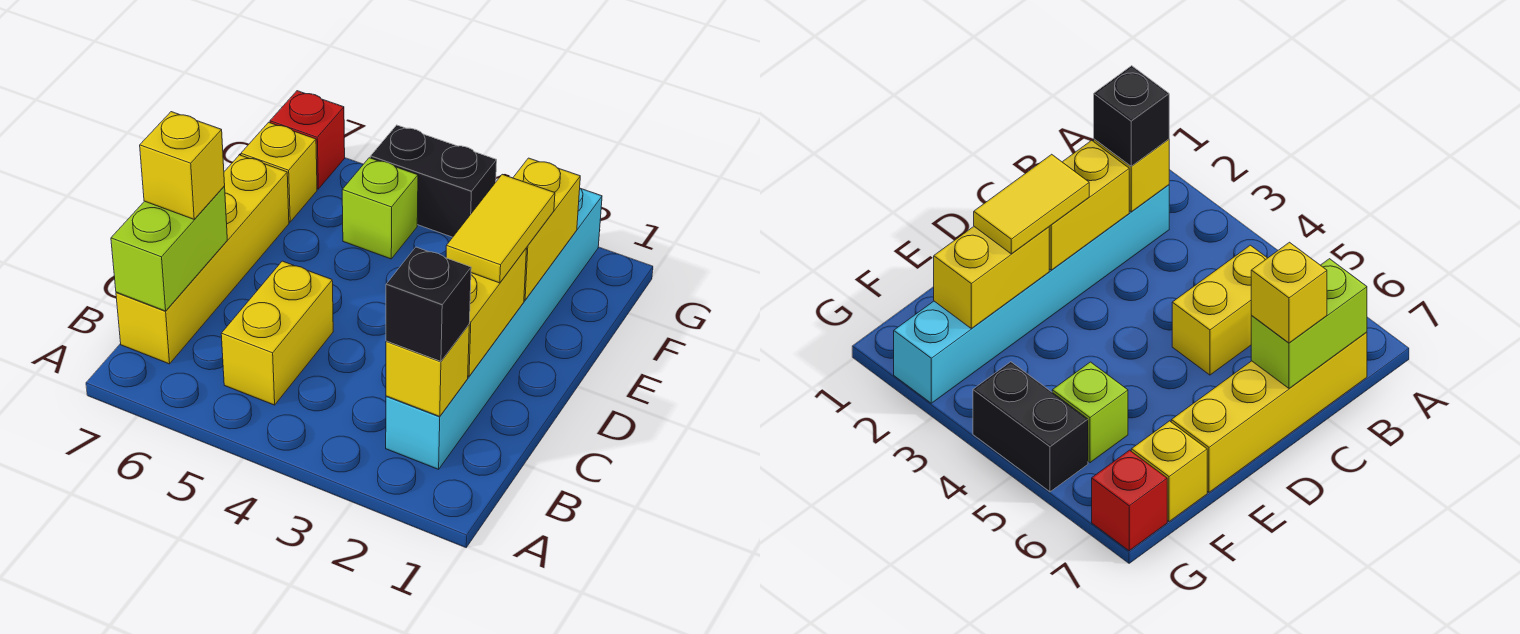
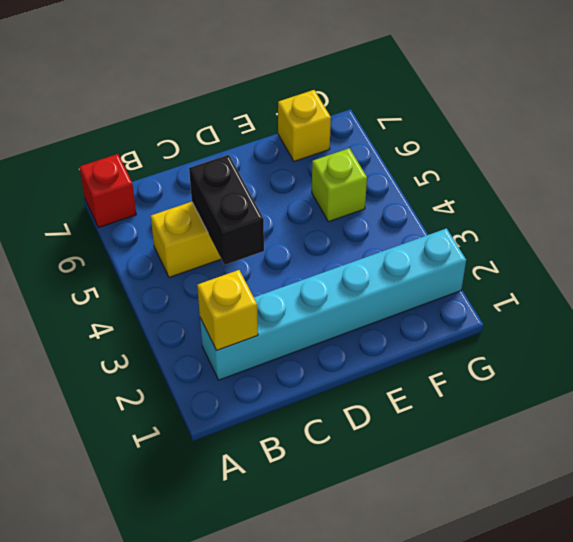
red brick A7 level 1 -> red brick G7 level 1
black brick C4:C5 level 2 -> black brick G4:G5 level 1
none -> yellow brick B7:E7 level 1
none -> lime brick B7:C7 level 2
none -> yellow brick C2:D2 level 2

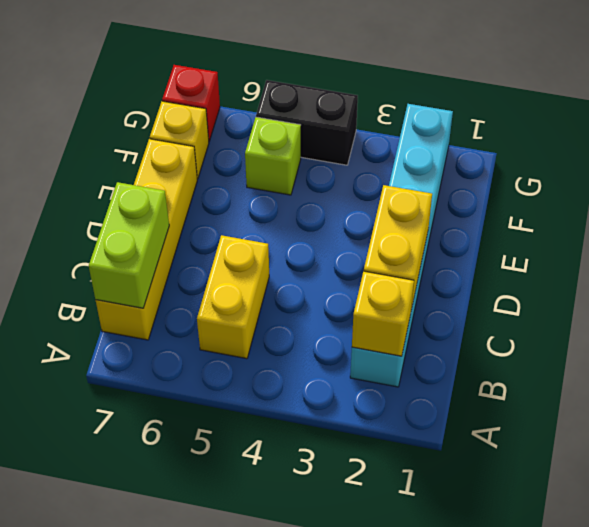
none -> yellow brick E2:F2 level 2
none -> black brick B2 level 3
none -> yellow brick C7 level 3

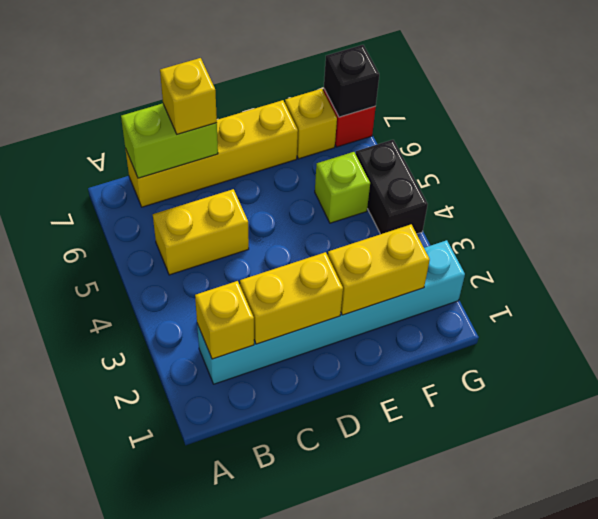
black brick G7 level 2 -> black brick B2 level 3
none -> yellow tile D2:E2 level 3

